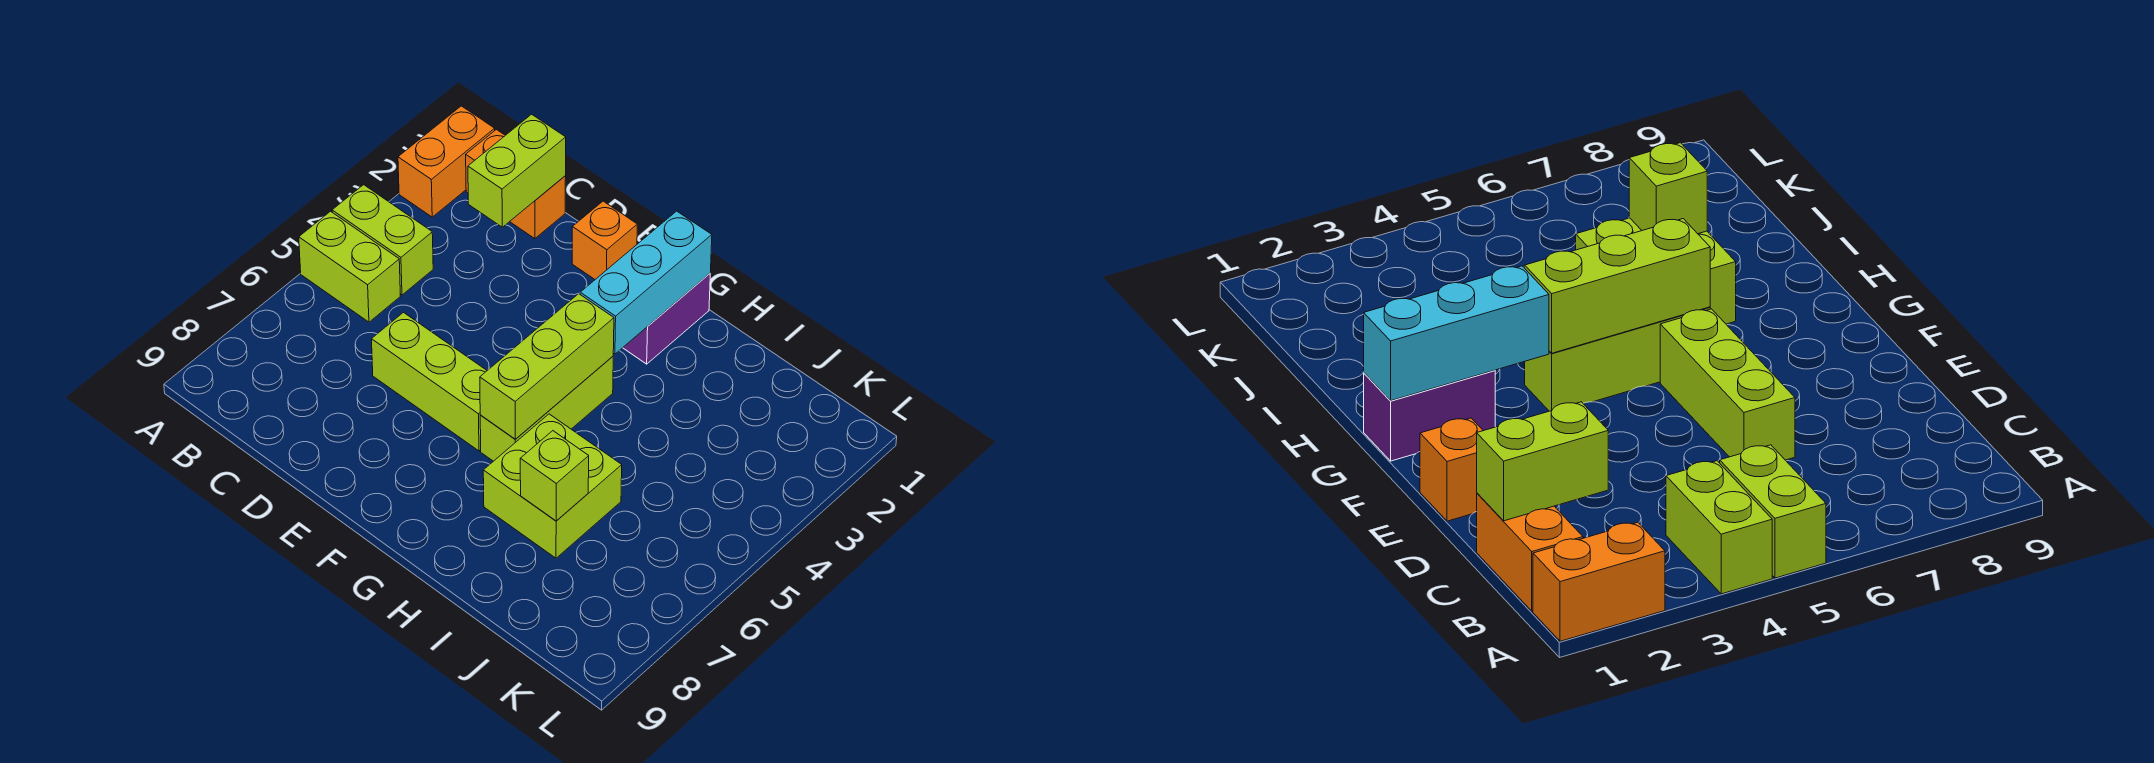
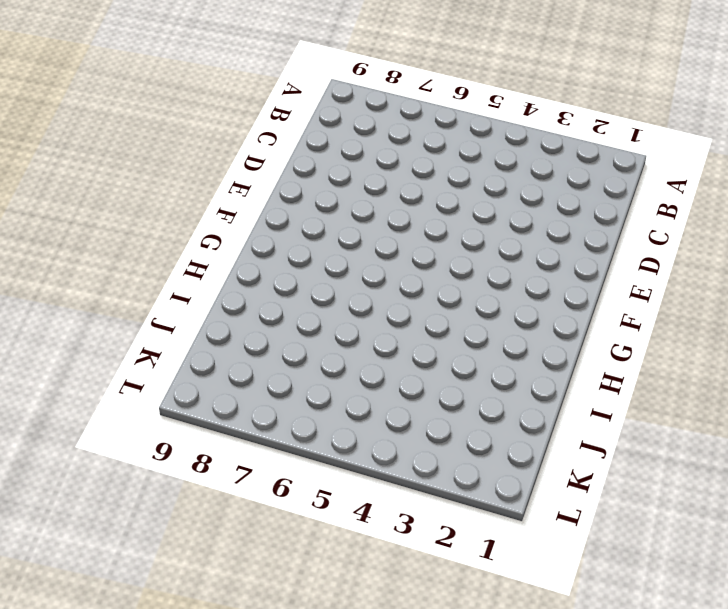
none -> orange brick A1:A2 level 1
none -> lime brick A4:B4 level 1
none -> lime brick A5:B5 level 1

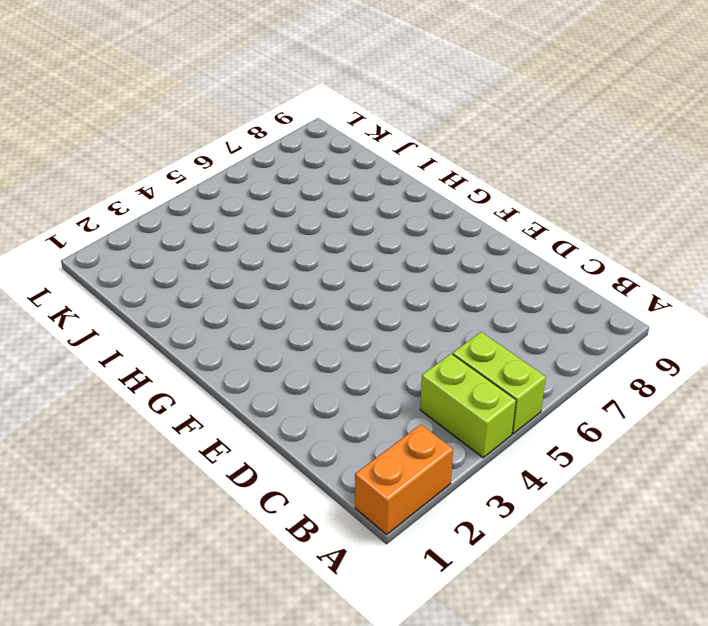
none -> orange brick B1:C1 level 1
none -> lime brick D6:F6 level 1
none -> orange brick E1 level 1

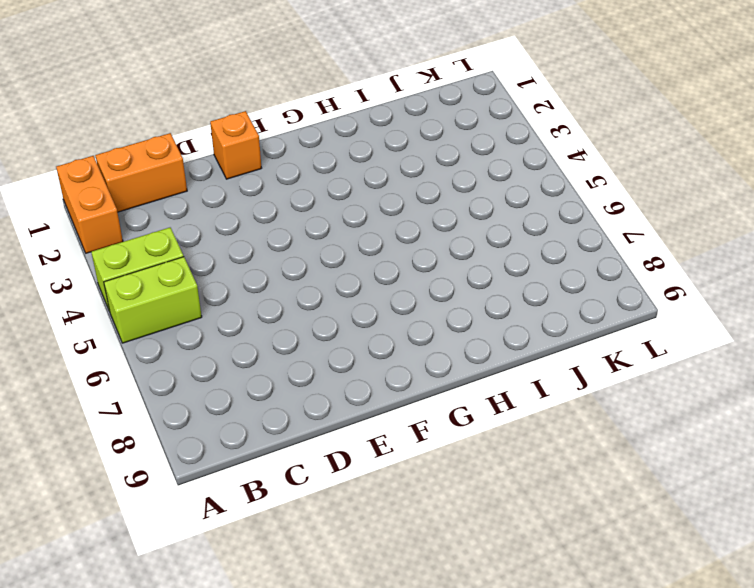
none -> lime brick D6:F6 level 1
none -> purple brick G1:G2 level 1
none -> lime brick G4:G6 level 1

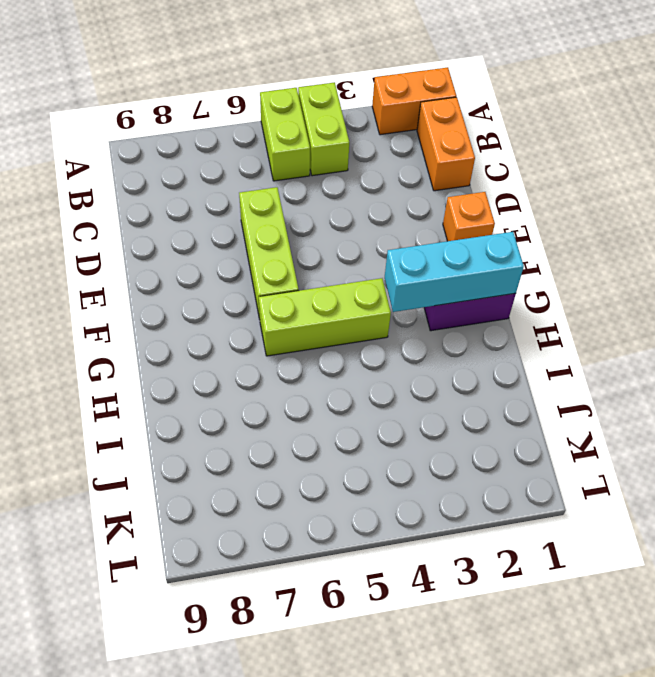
none -> lime brick H6:I7 level 1
none -> lime brick C1:C2 level 2
none -> lime brick G4:G6 level 2

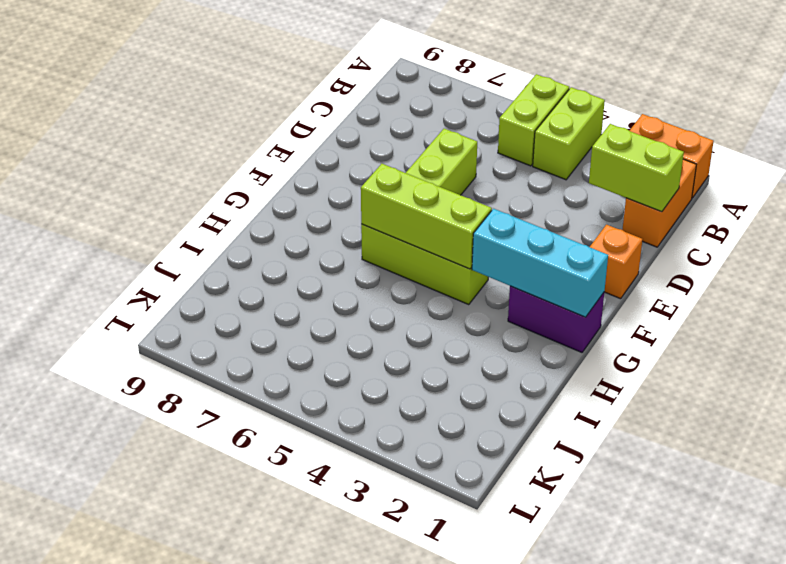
none -> lime brick H6:I7 level 1
none -> lime brick I7 level 2

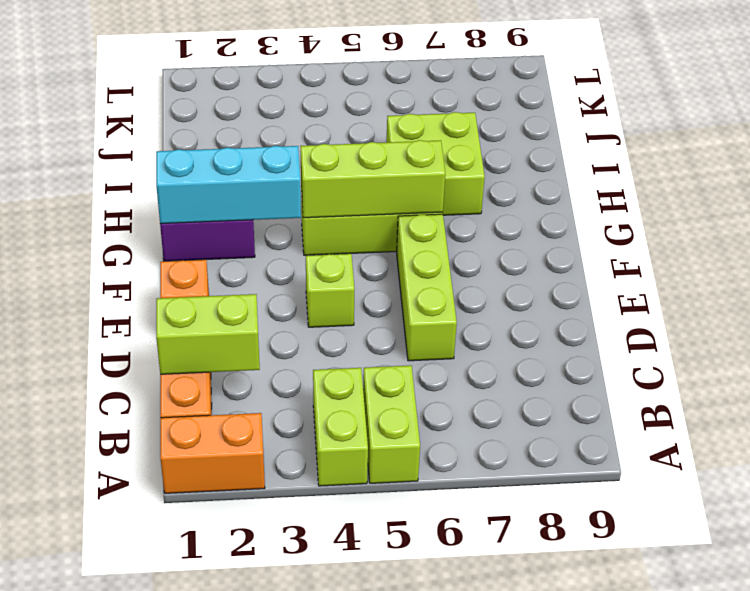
lime brick E4 level 1 -> lime brick I7 level 2

